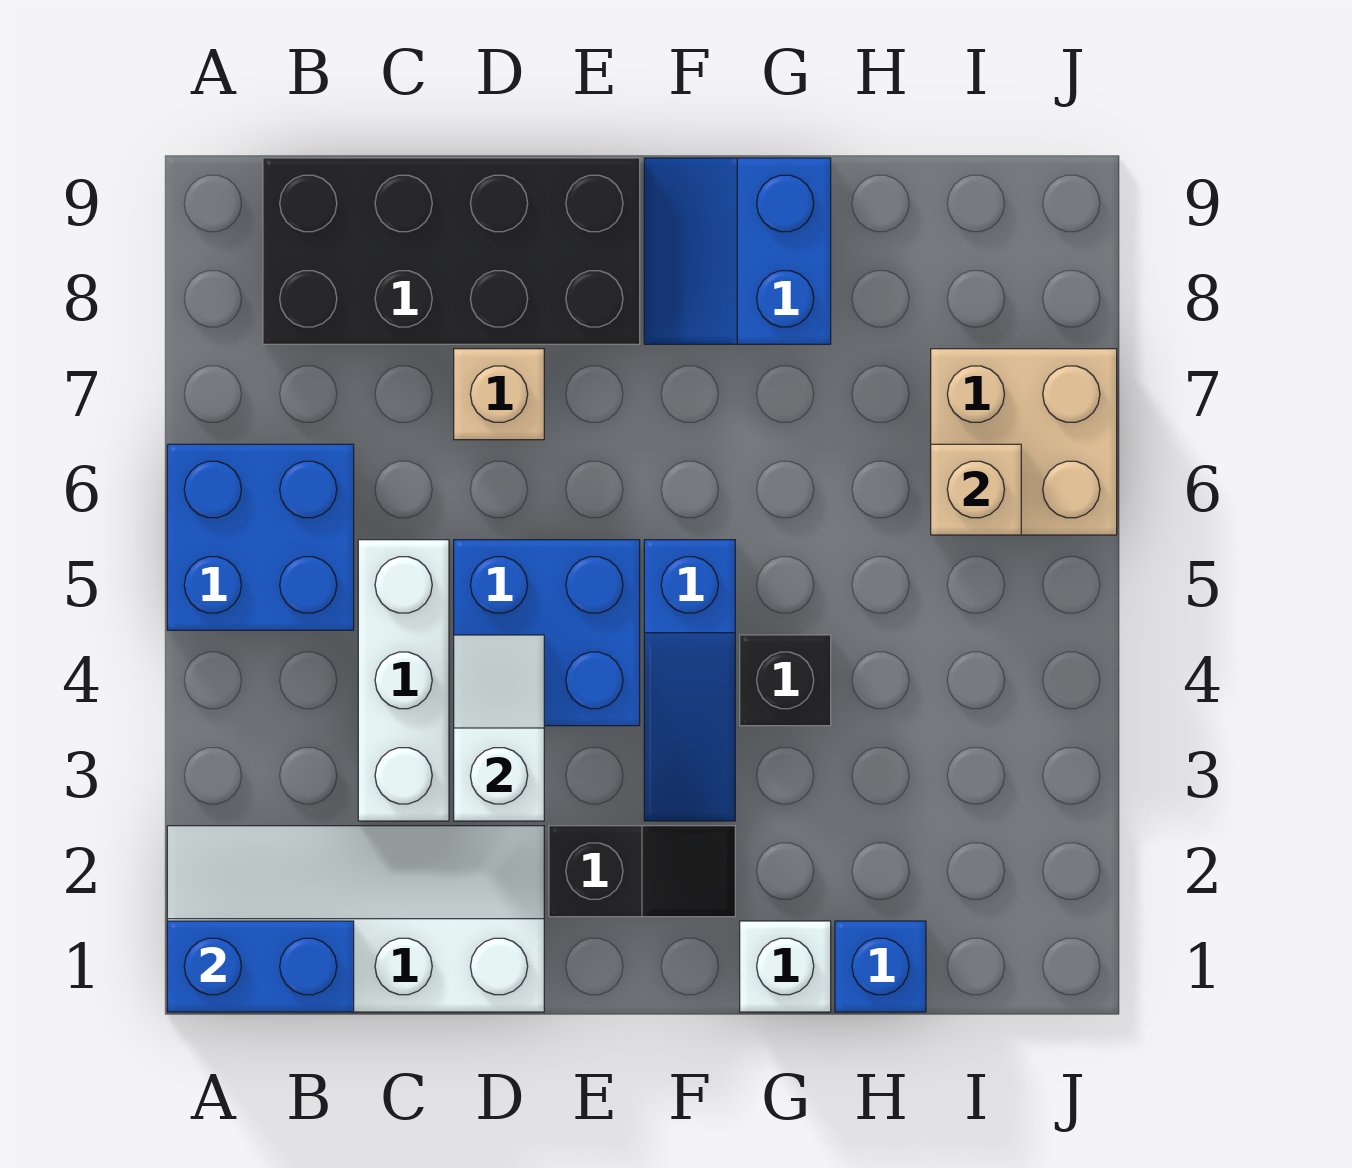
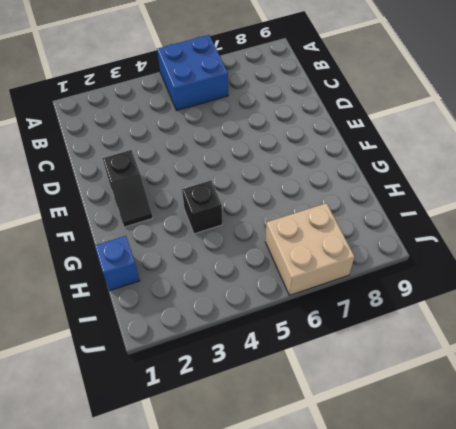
none -> white slope A1:D2 level 1 top 1
none -> black brick B8:E9 level 1
none -> white brick C3:C5 level 1

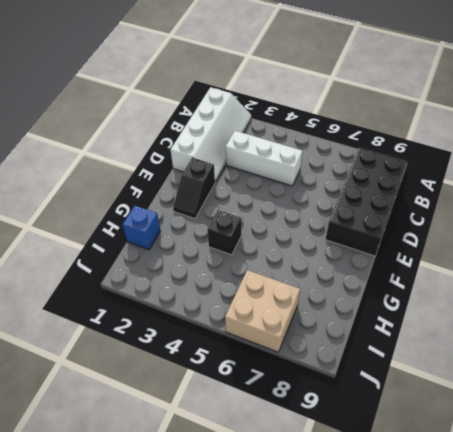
none -> blue brick A5:B6 level 1
none -> blue brick D4:E5 level 1
none -> tan brick D7 level 1

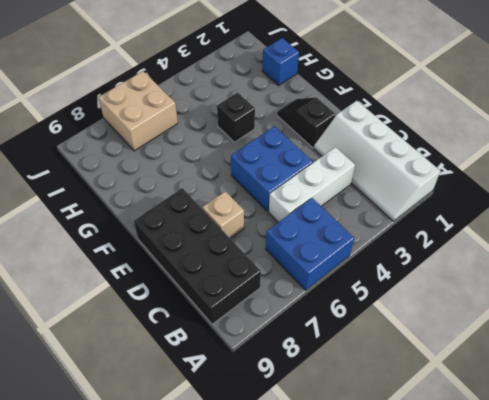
none -> blue slope F3:F5 level 1 top 5
none -> blue slope F8:G9 level 1 top G
none -> white brick G1 level 1

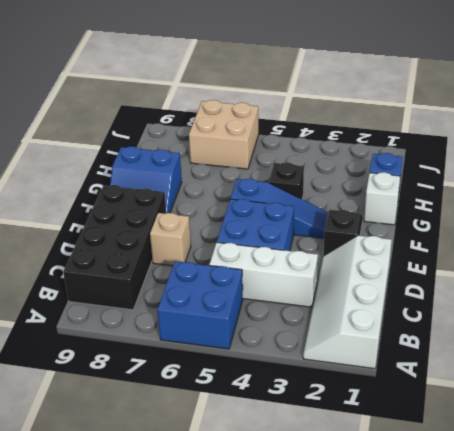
none -> blue brick A1:B1 level 2
none -> white slope D3:D4 level 2 top 3
none -> tan brick I6 level 2

